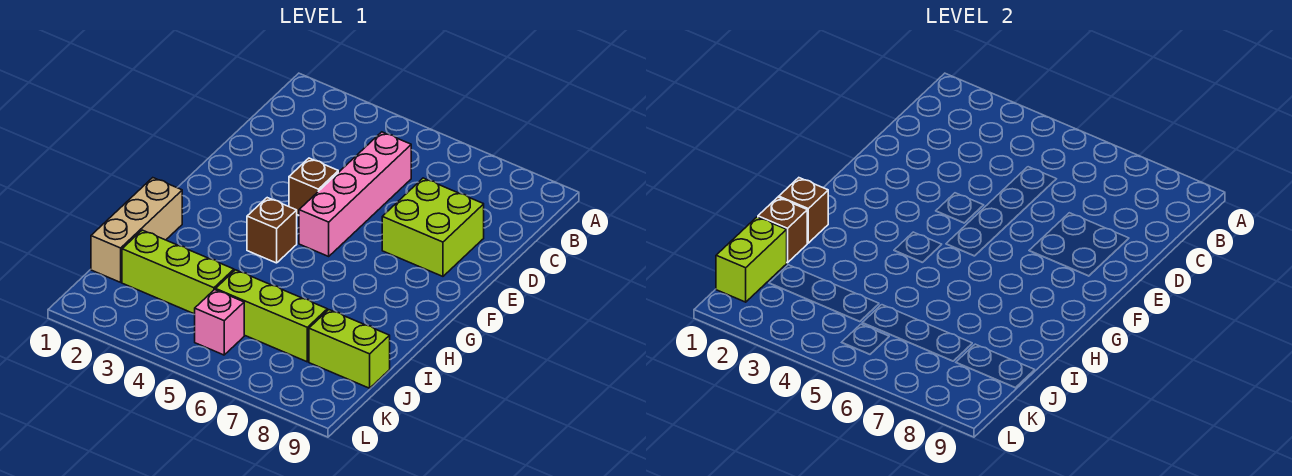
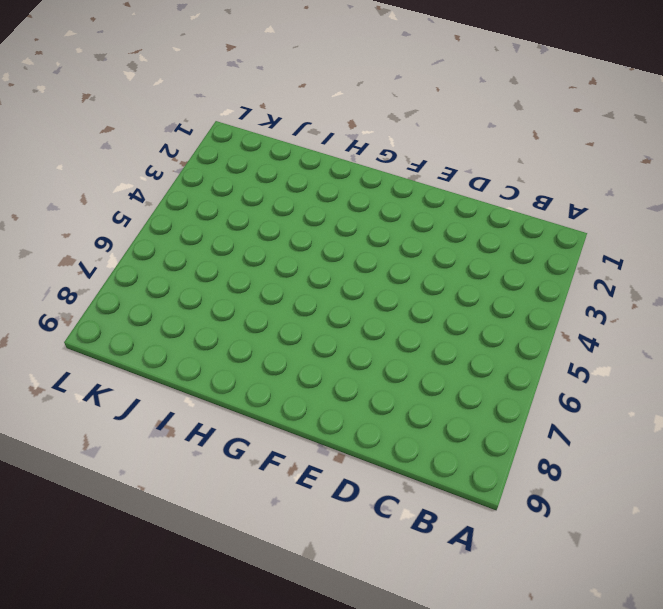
none -> pink brick C5:F5 level 1
none -> lime brick D7:E8 level 1
none -> brown brick E4 level 1

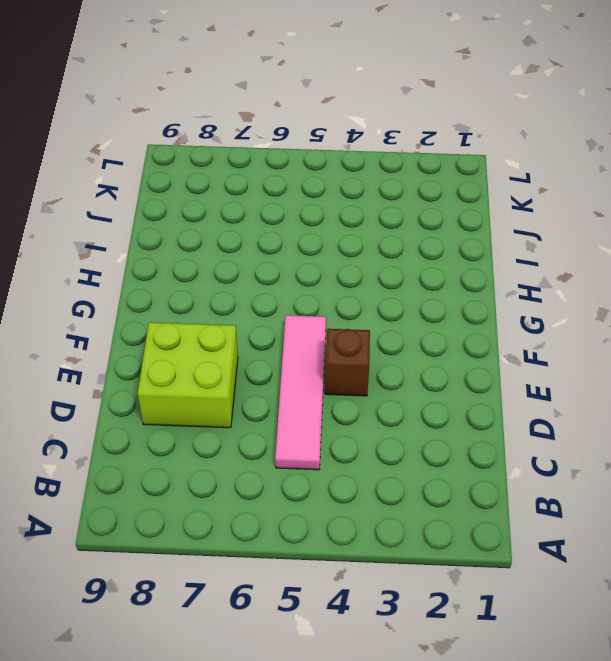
pink tile C5:F5 level 1 -> pink brick C5:F5 level 1
none -> brown brick G4 level 1
none -> tan brick H1:J1 level 1
none -> lime brick J2:J4 level 1

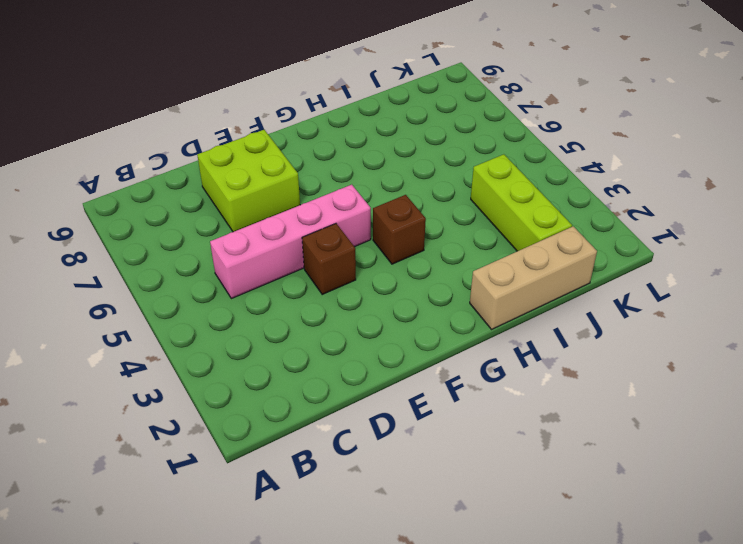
none -> lime brick J5:J7 level 1
none -> lime brick J8:J9 level 1
none -> pink brick K5 level 1

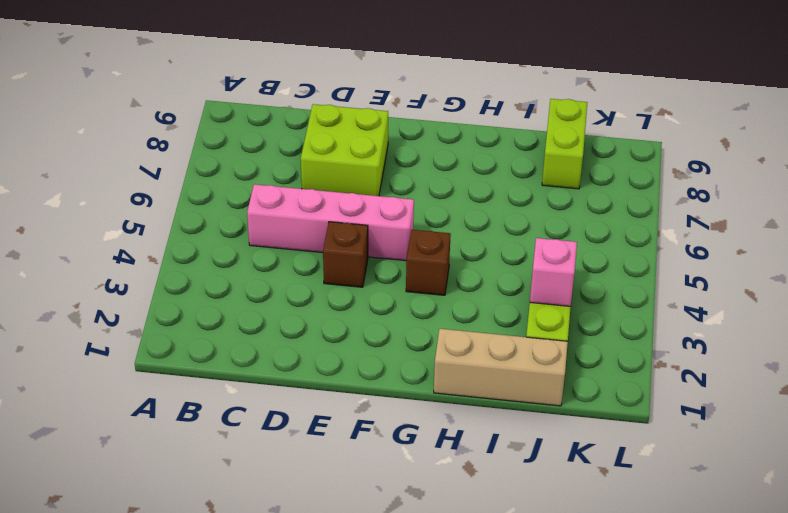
pink brick J3 level 2 -> pink brick K5 level 1
none -> lime brick J5:J7 level 1
none -> brown brick H1 level 2
none -> brown brick I1 level 2

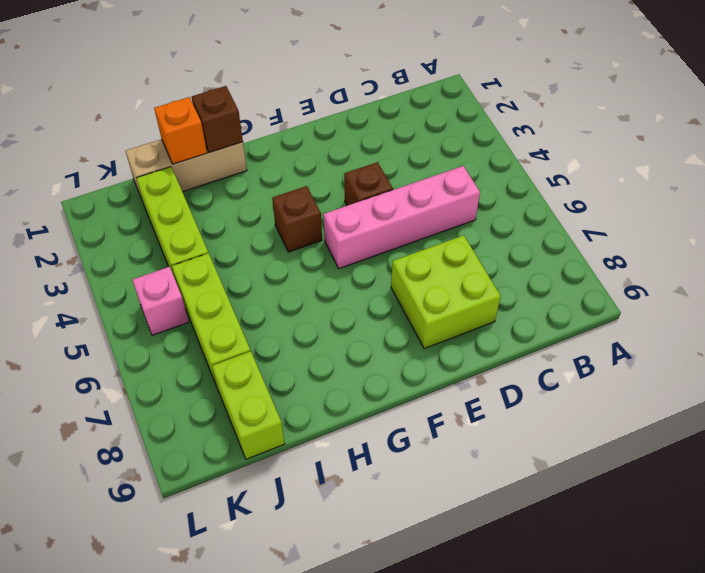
orange brick I1 level 2 -> brown brick I1 level 2
none -> lime brick J1:K1 level 2

